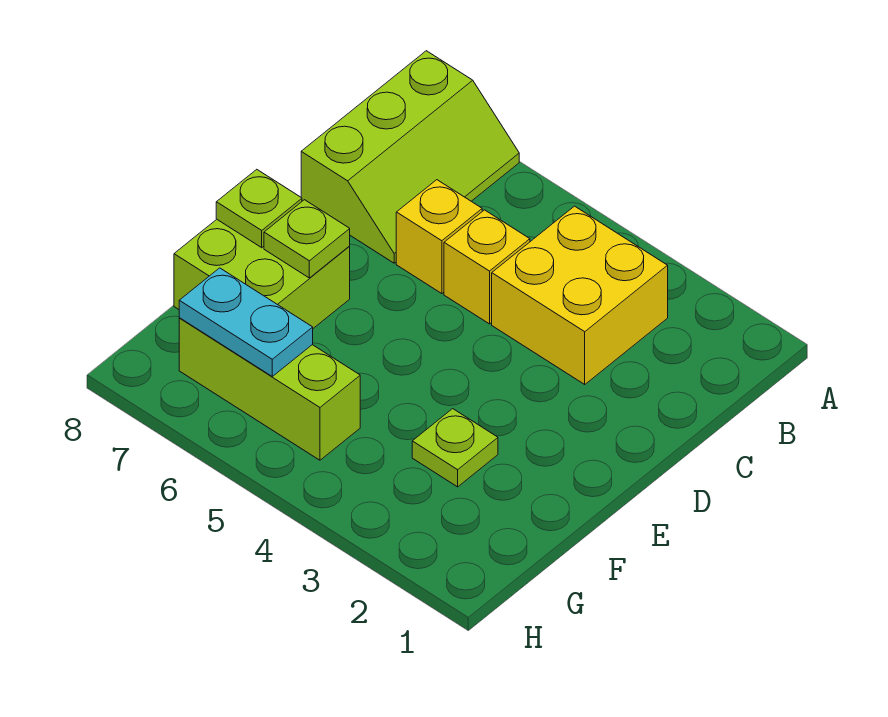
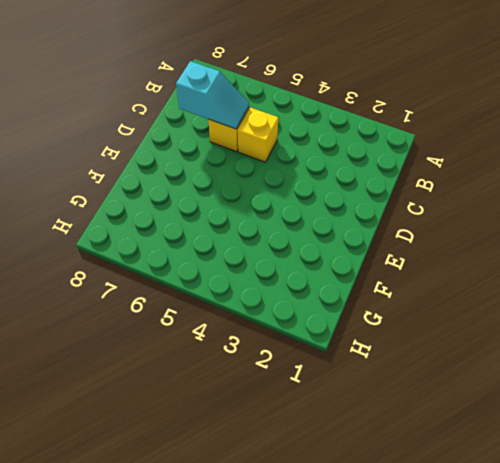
cyan slope C6:C7 level 2 top 7 -> none
none -> lime slope A7:C8 level 1 top 8
none -> yellow brick B3:C4 level 1

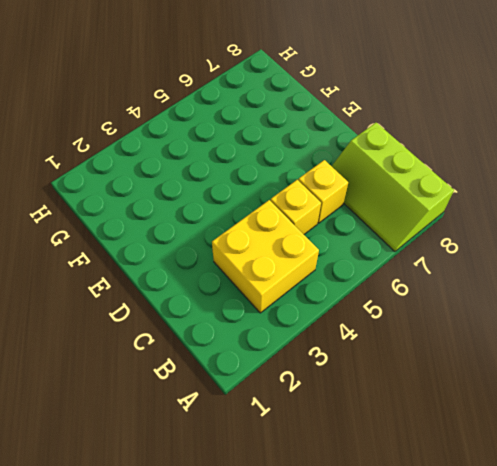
none -> lime brick E7:F8 level 1
none -> lime plate F3 level 1

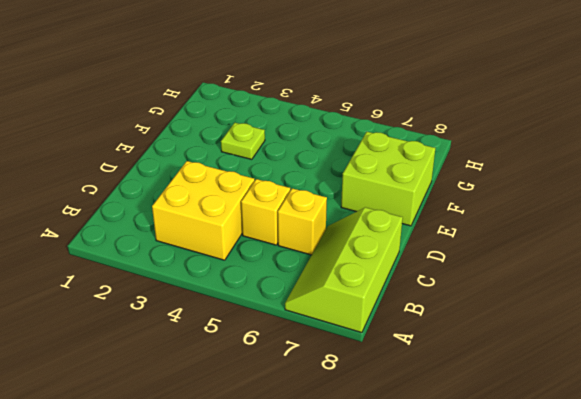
none -> lime brick G5:G7 level 1
none -> lime plate E7 level 2

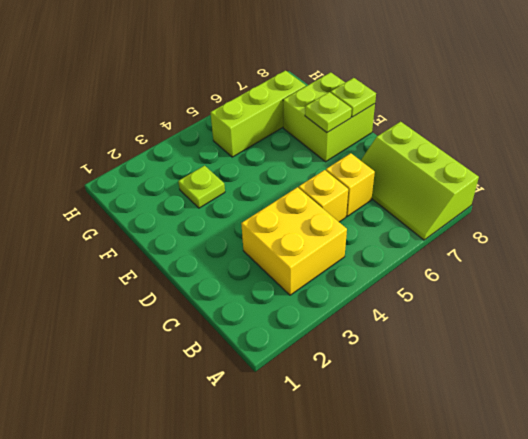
none -> cyan plate G6:G7 level 2

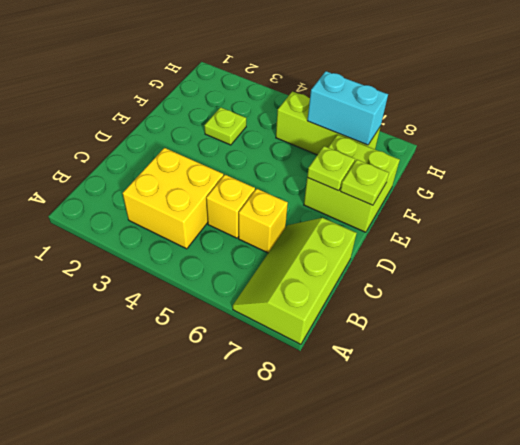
cyan brick G6:G7 level 2 -> cyan plate G6:G7 level 2

